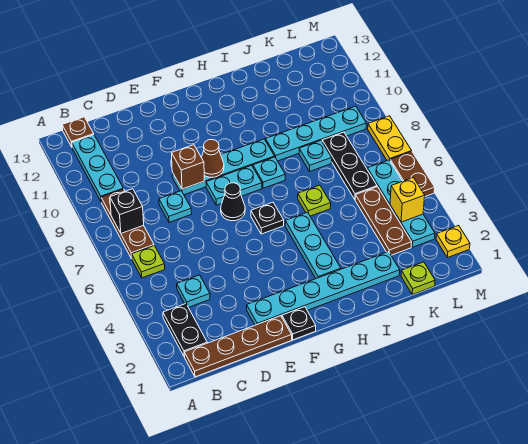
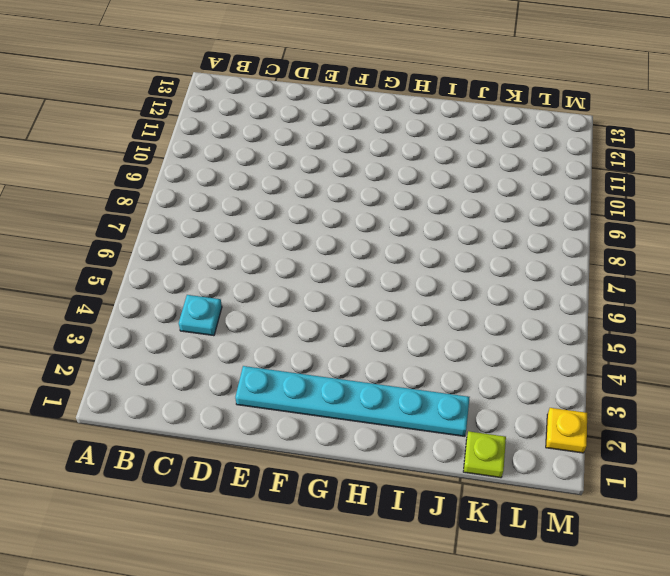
none -> brown plate B1:E1 level 1
none -> black plate B2:B3 level 1
none -> lime plate B6 level 1
none -> brown plate B7:B9 level 1

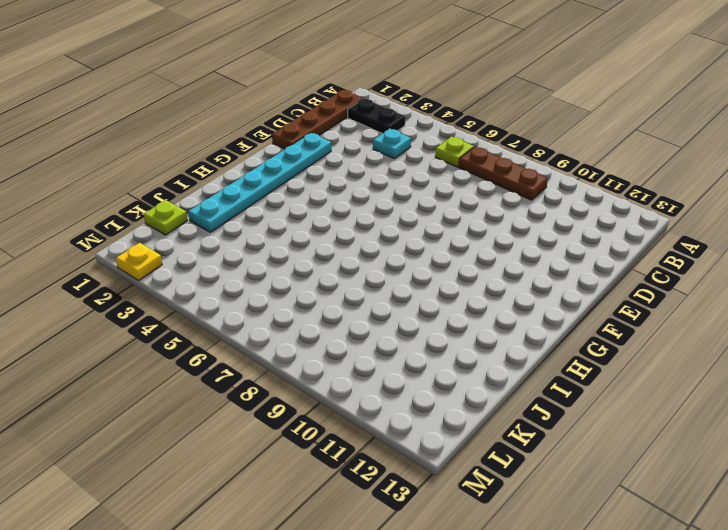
none -> cyan plate B10:B12 level 1
none -> brown plate B13 level 1
none -> cyan plate D8 level 1
none -> cyan plate E9:H9 level 1

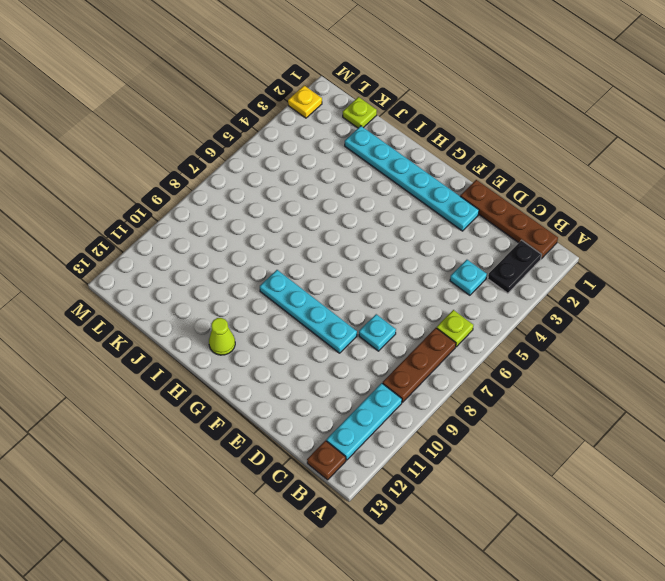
lime cone H12 level 1 -> none
none -> black plate F1 level 1
none -> black cone F7 level 1
none -> cyan plate F8:G8 level 1
none -> black plate G6 level 1

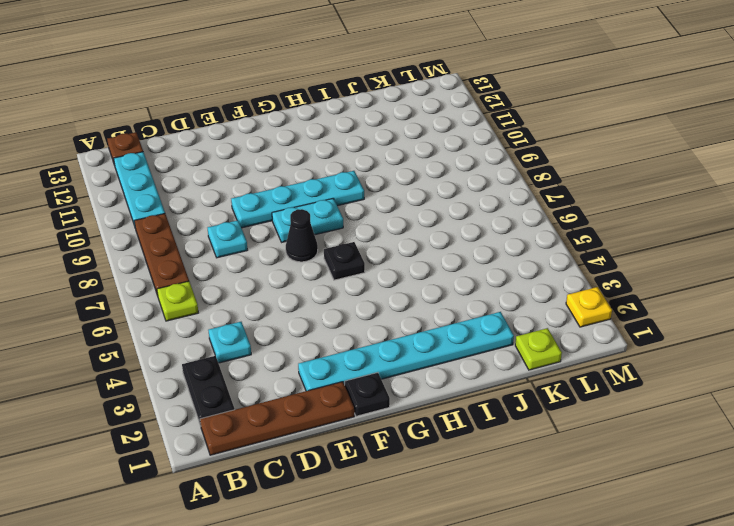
none -> cyan plate H3:H5 level 1
none -> cyan plate H8 level 1
none -> lime plate I6 level 1
none -> cyan plate I9:L9 level 1

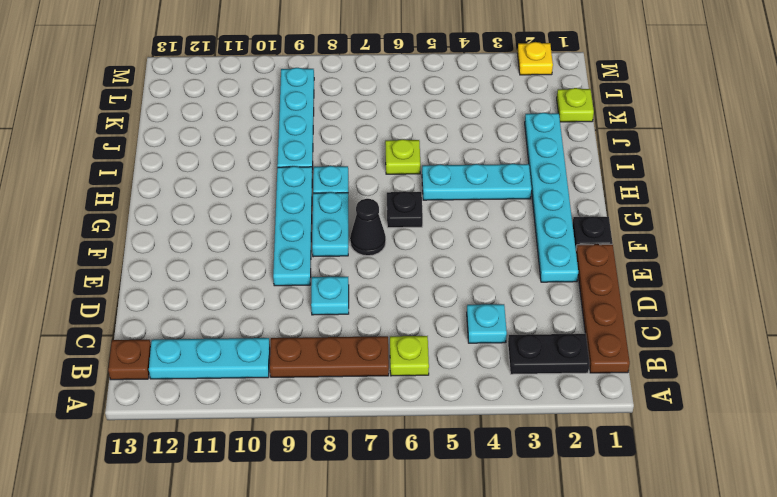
none -> cyan plate J8 level 1
none -> brown plate K3:K5 level 1
none -> black plate K6:K8 level 1
none -> cyan plate L3:L6 level 1

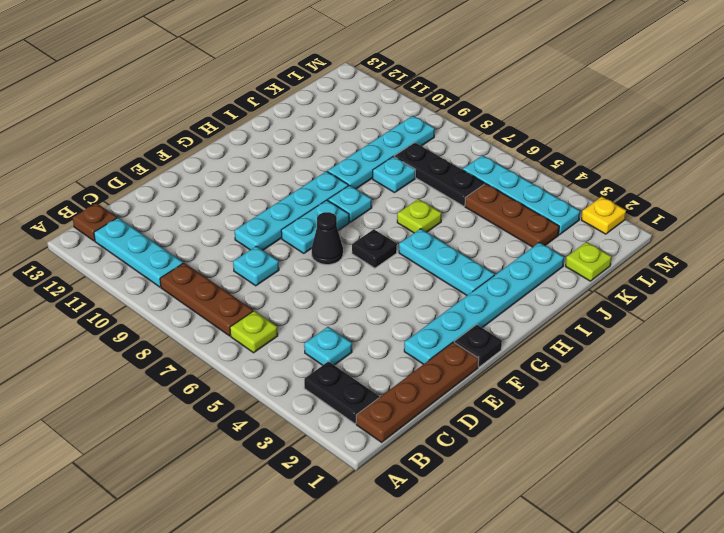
none -> brown plate M5:M6 level 1
none -> yellow plate M7:M8 level 1
none -> black brick B8 level 2
none -> brown brick E9 level 2

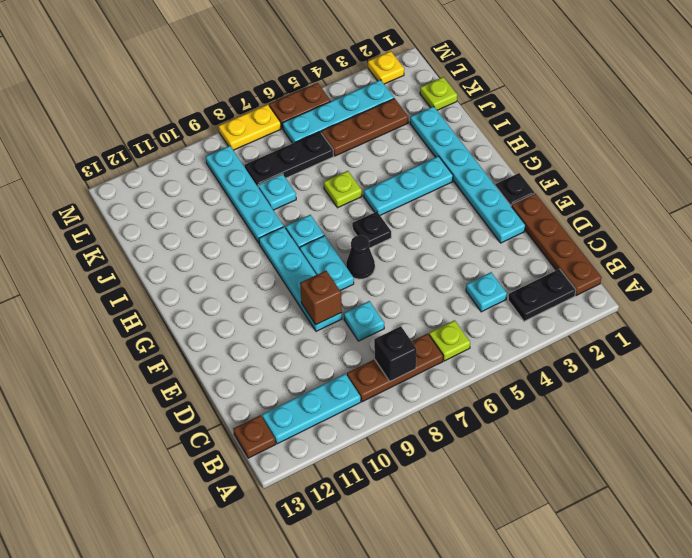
none -> brown cone F9 level 2
none -> yellow brick L4 level 2

